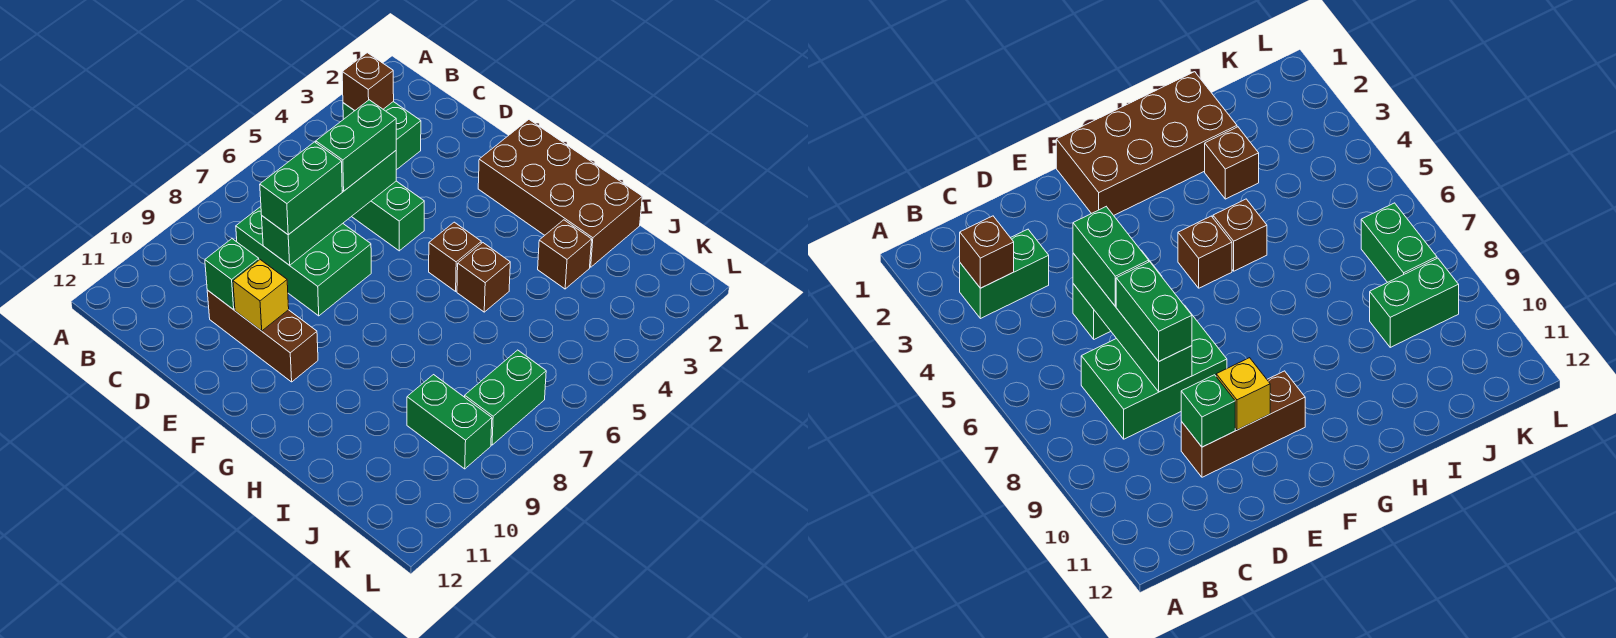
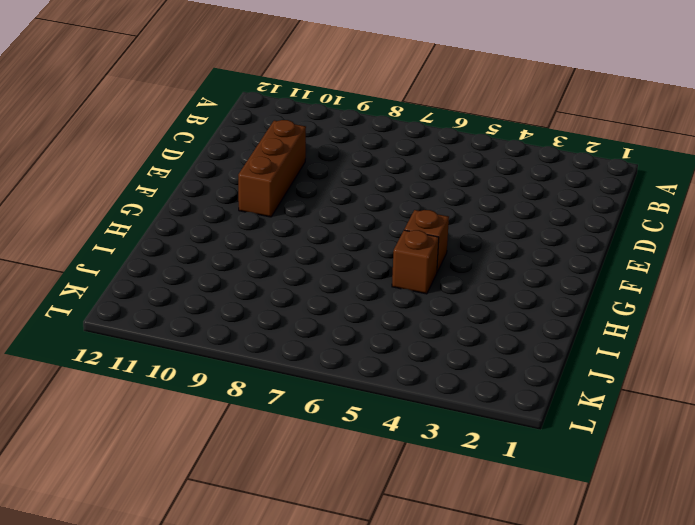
none -> green brick B3:C3 level 1
none -> green brick C7:E8 level 1
none -> green brick D5:E5 level 1

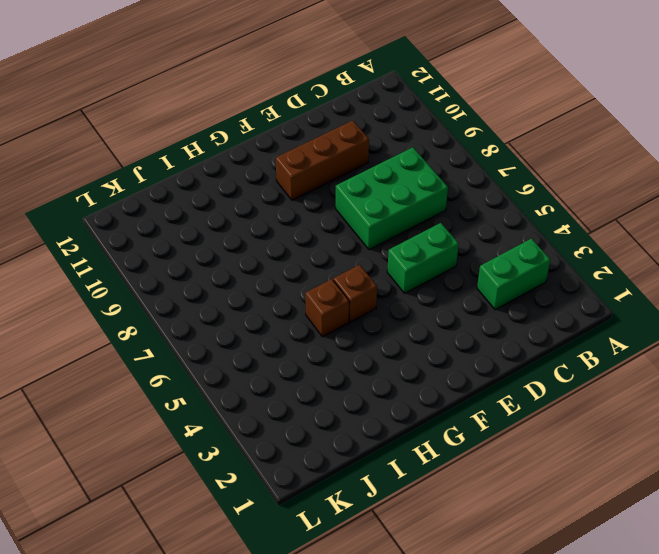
none -> brown brick F1:I2 level 1
none -> brown brick I3 level 1
none -> green brick J9:K9 level 1

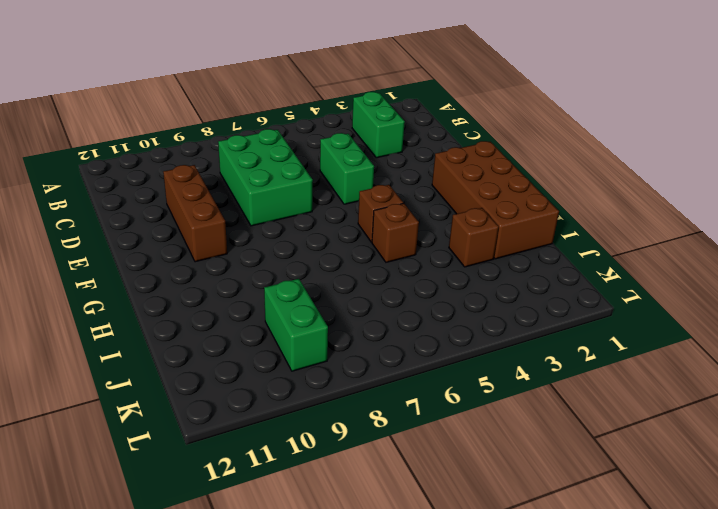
none -> green brick K7:K8 level 1
none -> brown brick B3 level 2
none -> green brick D5:D8 level 2

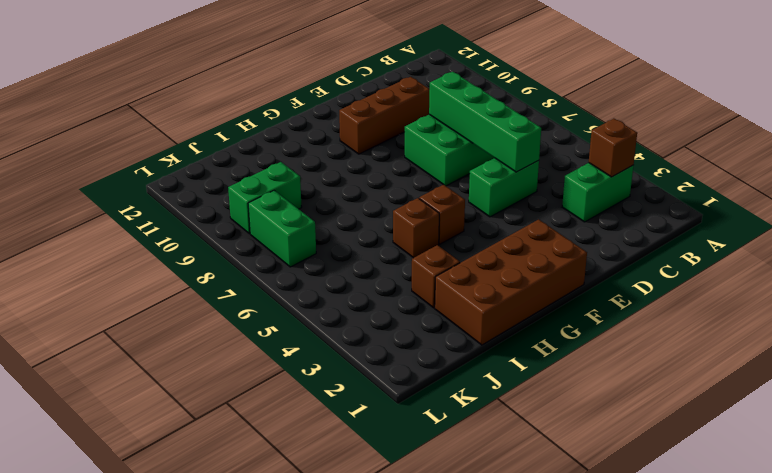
none -> green brick D10 level 2
none -> yellow brick E10 level 2
none -> green brick D5:D6 level 3

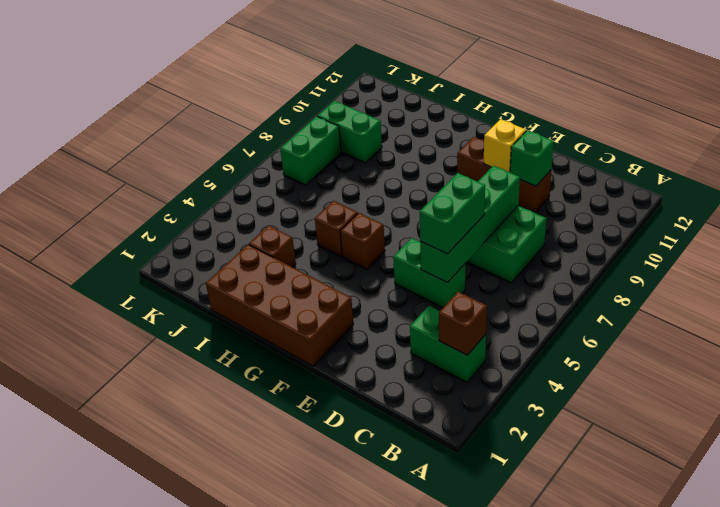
none -> green brick D7:D8 level 3

